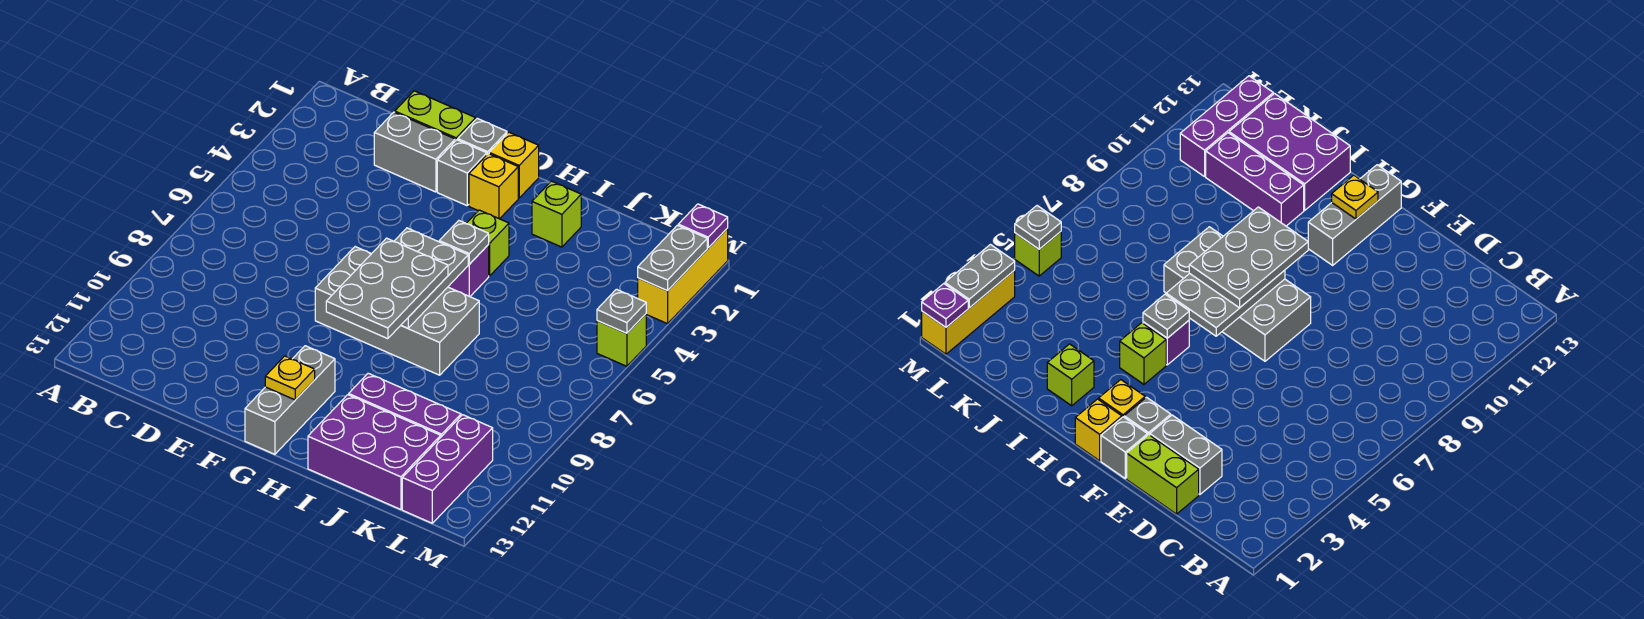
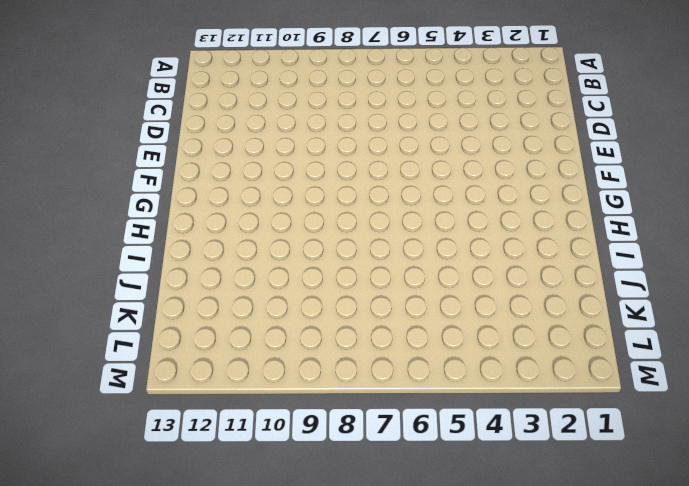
none -> lime brick D1:E1 level 1
none -> grey brick D2:E2 level 1
none -> grey brick F1 level 1

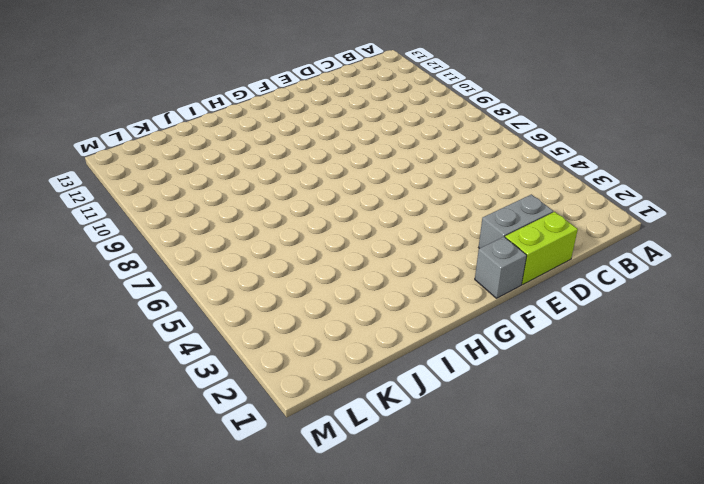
none -> grey brick F2 level 1
none -> grey brick F7:I8 level 1
none -> yellow brick G1 level 1

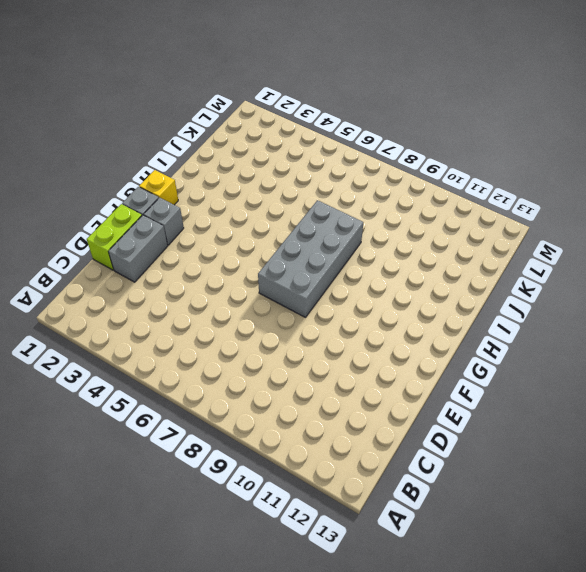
none -> yellow brick G2 level 1
none -> grey brick G11:G13 level 1
none -> lime brick H4 level 1

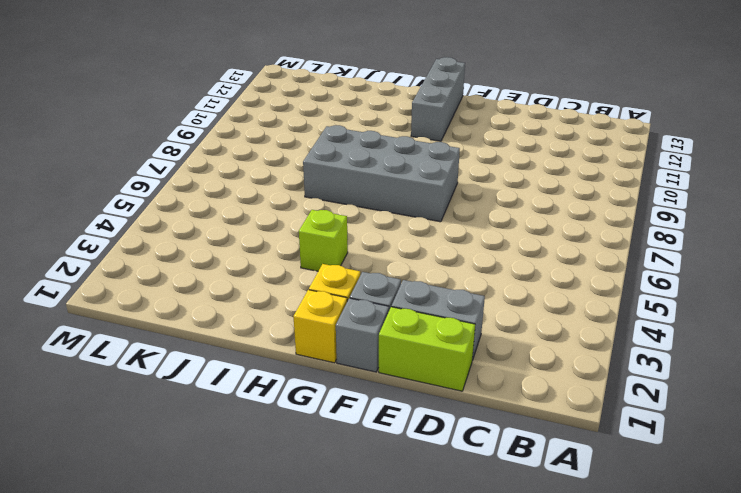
none -> purple brick H5 level 1
none -> lime brick I2 level 1
none -> purple brick I11:K11 level 1

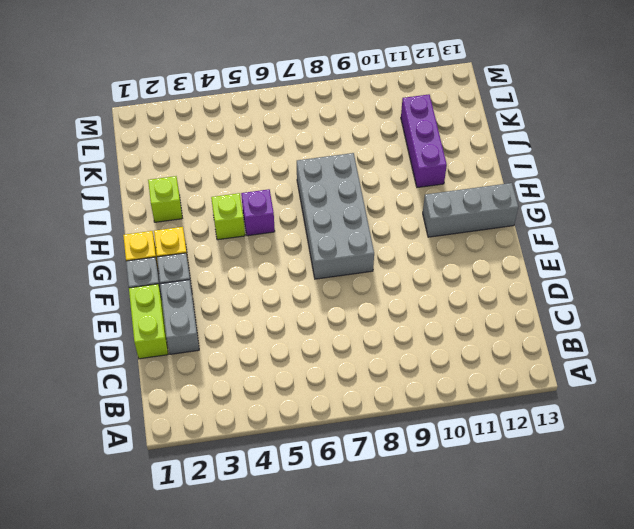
none -> purple brick I12:K13 level 1
none -> purple brick L11:L13 level 1
none -> yellow brick M1:M3 level 1

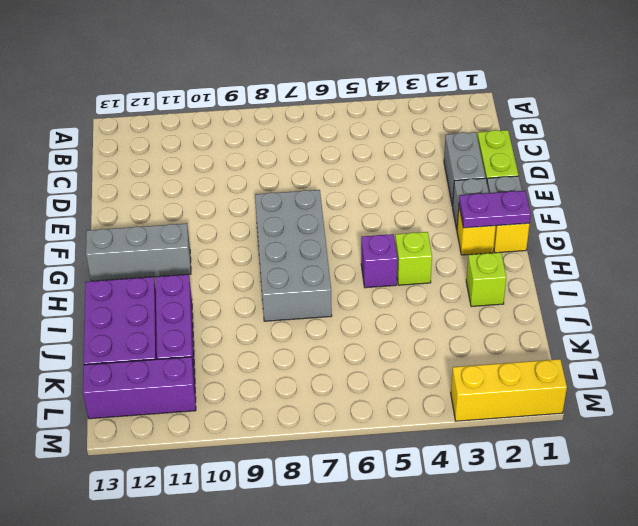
purple plate G1:G2 level 2 -> none
none -> lime brick M5 level 1
none -> grey plate G6:H8 level 2
none -> yellow plate G12 level 2

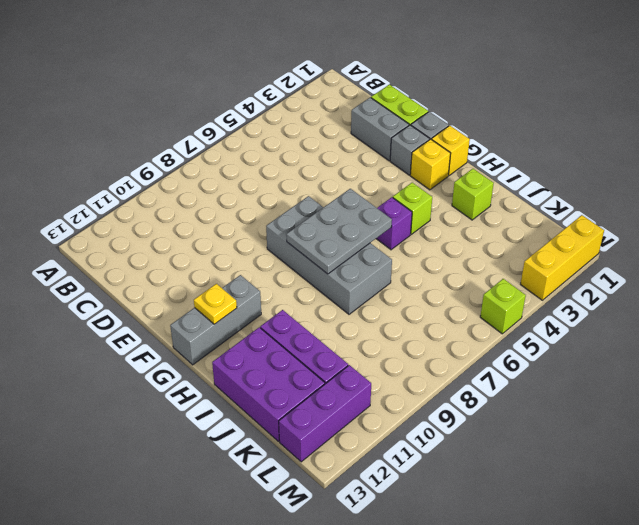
none -> grey plate H5 level 2
none -> purple plate M1 level 2
none -> grey plate M2:M3 level 2

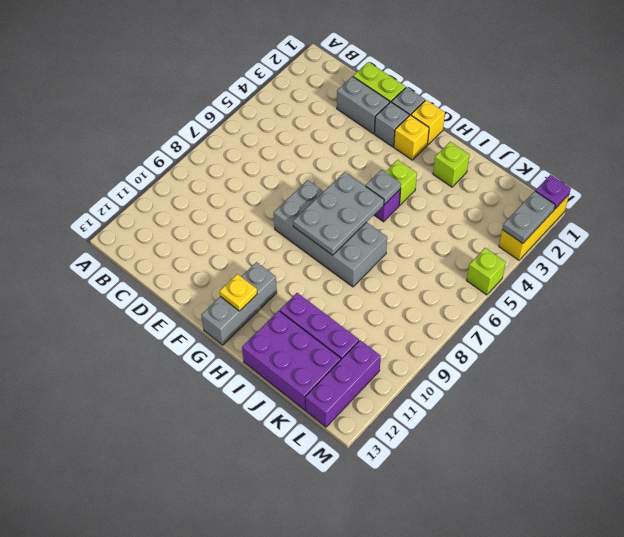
none -> grey plate M5 level 2
none -> grey plate G7:H9 level 3

